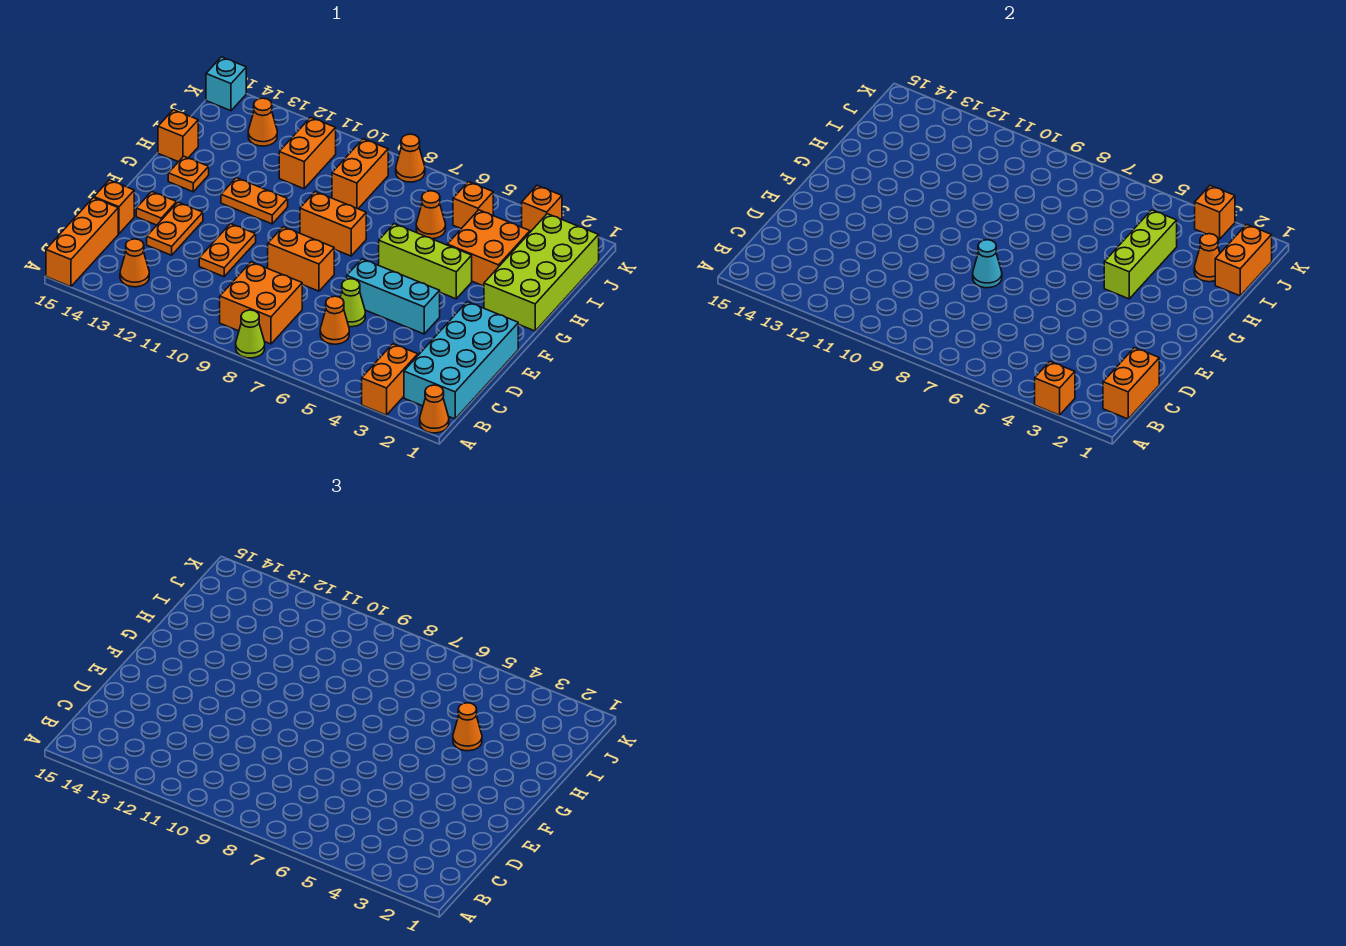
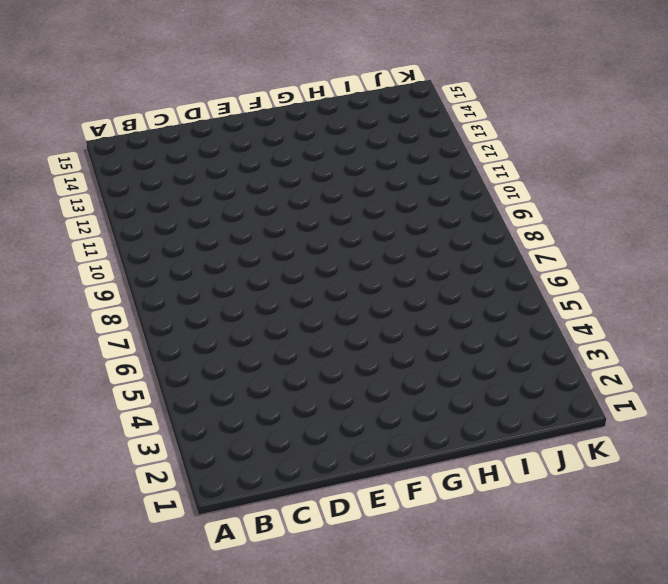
none -> orange cone A1 level 1
none -> orange brick A3:B3 level 1
none -> lime cone A8 level 1
none -> orange brick A15:C15 level 1

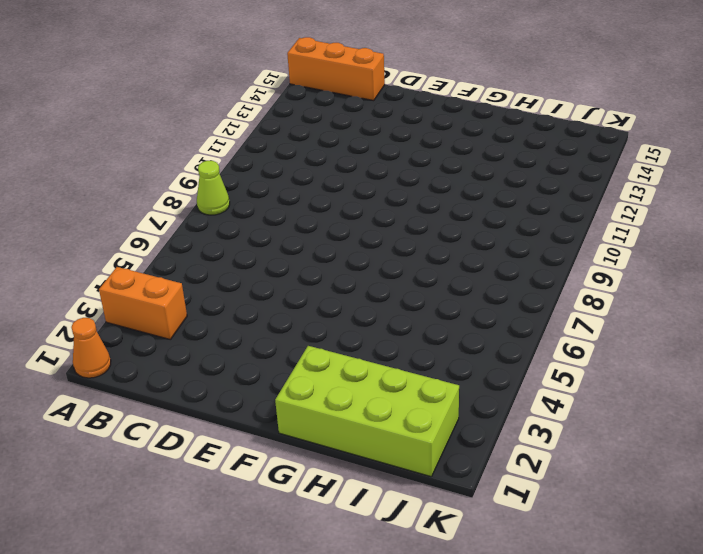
none -> cyan brick B1:E2 level 1
none -> orange brick B8:C9 level 1
none -> orange cone B13 level 1
none -> orange cone C6 level 1

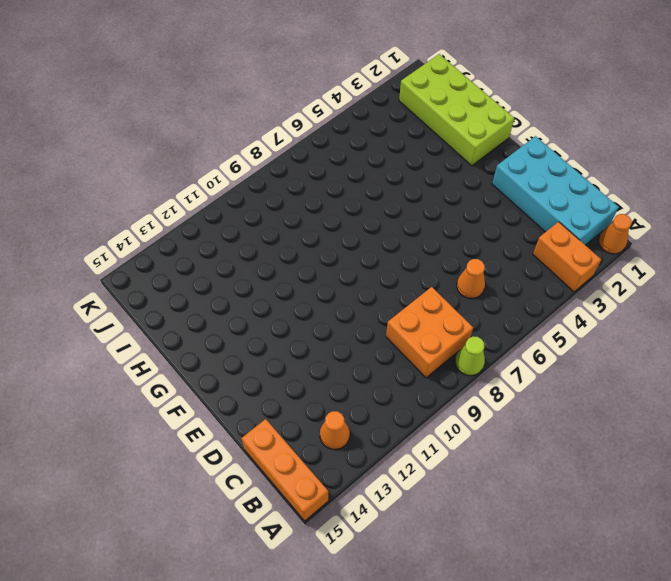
none -> lime cone D6 level 1
none -> orange plate D11:E11 level 1
none -> orange plate D13:E13 level 1
none -> orange brick D15 level 1

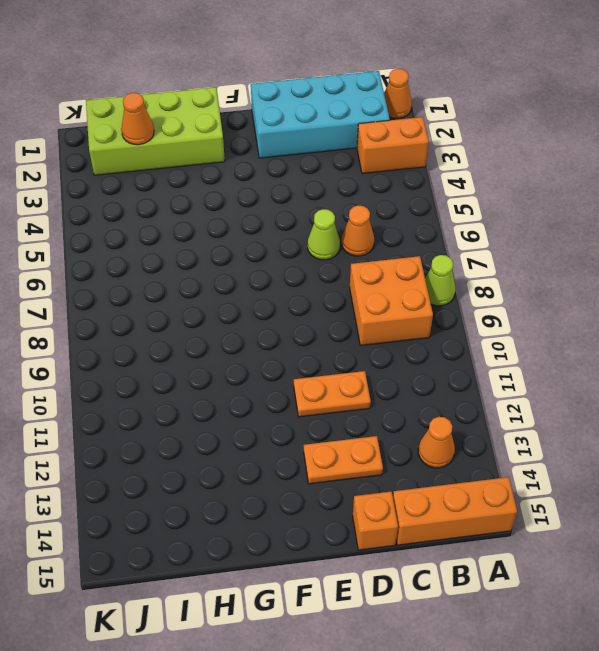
none -> cyan brick E4:E6 level 1
none -> orange brick E8:E9 level 1
none -> orange plate E14 level 1
none -> lime brick G4:G6 level 1

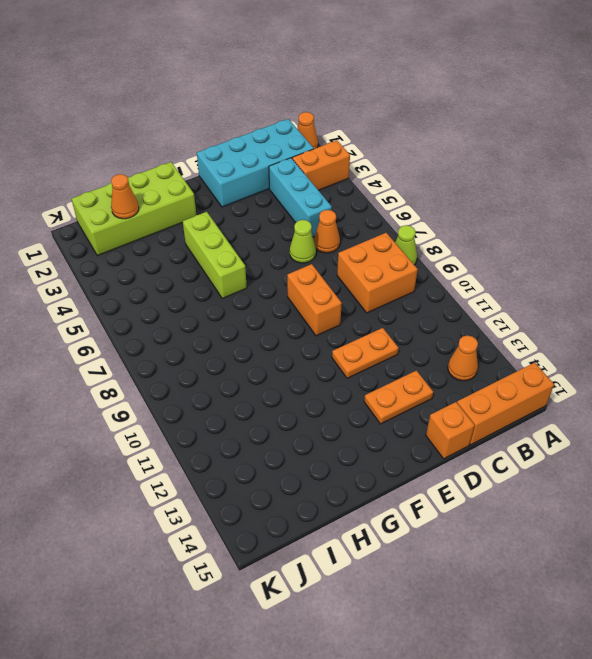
cyan brick C3:C5 level 1 -> cyan brick E4:E6 level 1
none -> orange plate E14 level 1
none -> orange brick G8:G9 level 1
none -> orange plate G11:G12 level 1
none -> orange plate G14 level 1

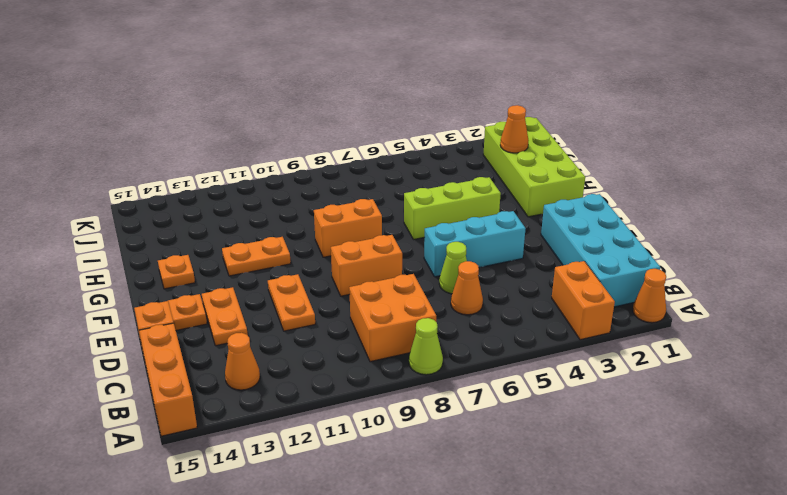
none -> orange brick H3:I4 level 1
none -> orange brick H15 level 1
none -> orange cone I6 level 1
none -> orange brick I9:J9 level 1

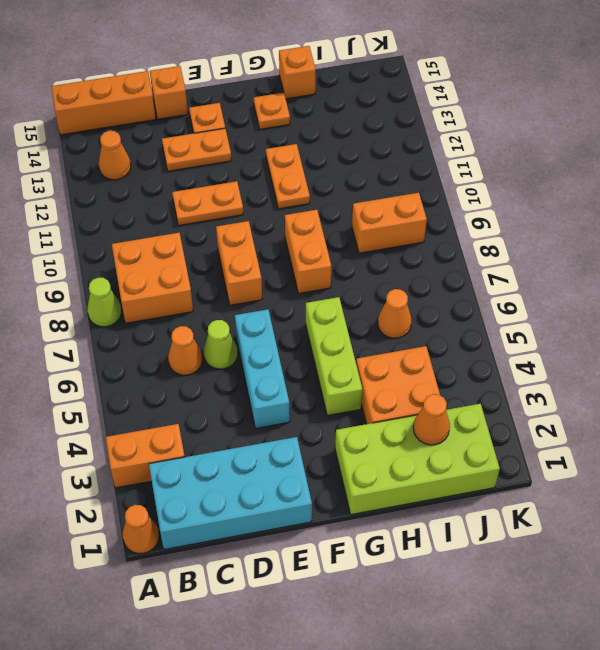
none -> orange brick I11:J11 level 1
none -> orange brick J5 level 1
none -> orange cone J13 level 1
none -> orange brick K3 level 1

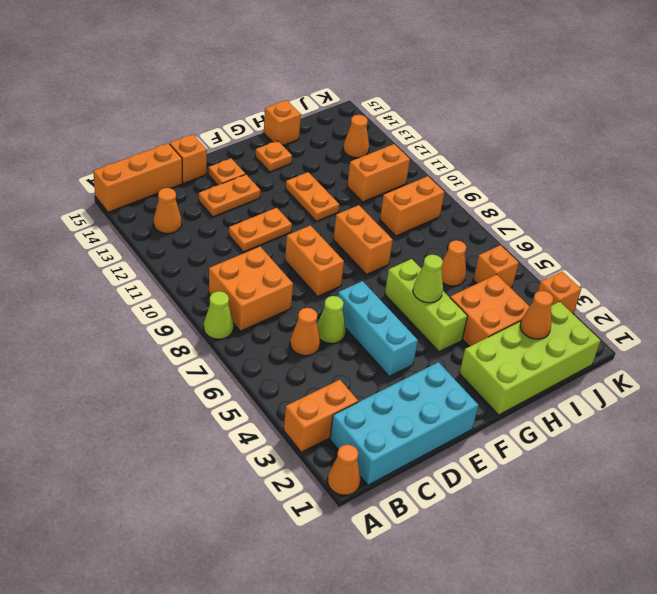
lime cone G5 level 2 -> none
none -> orange cone K8 level 1
none -> cyan brick K15 level 1
none -> orange brick A3 level 2
none -> orange brick B1:C1 level 2

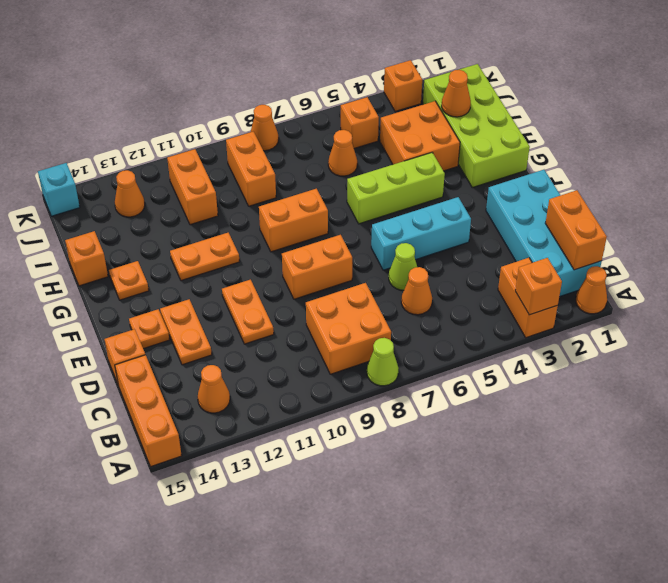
none -> cyan cone E8 level 2
none -> lime brick G4:I4 level 2
none -> orange brick I1:J1 level 2
none -> orange brick K3 level 2

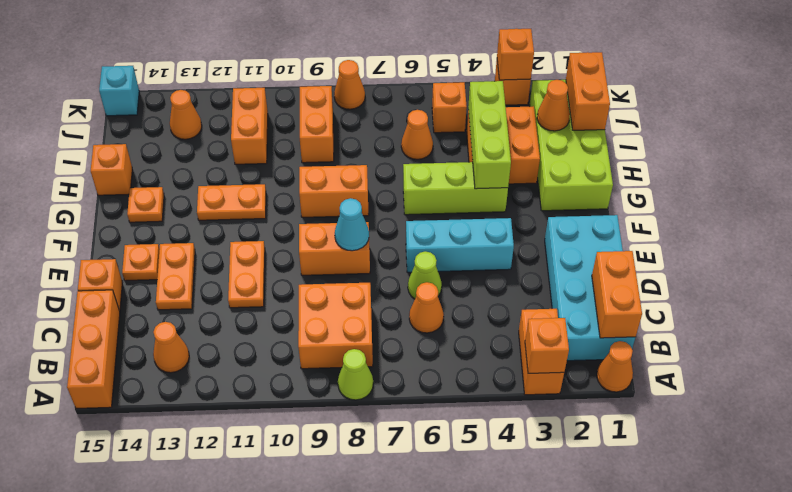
none -> orange cone H4 level 3

